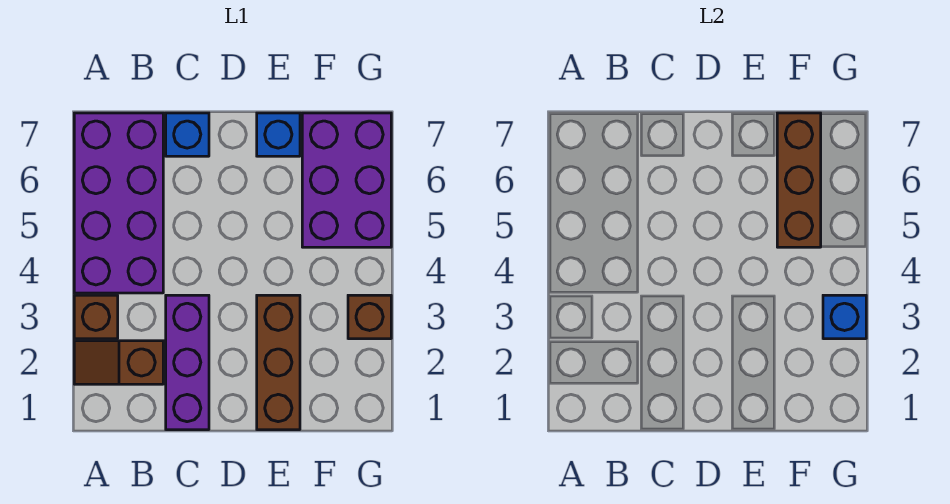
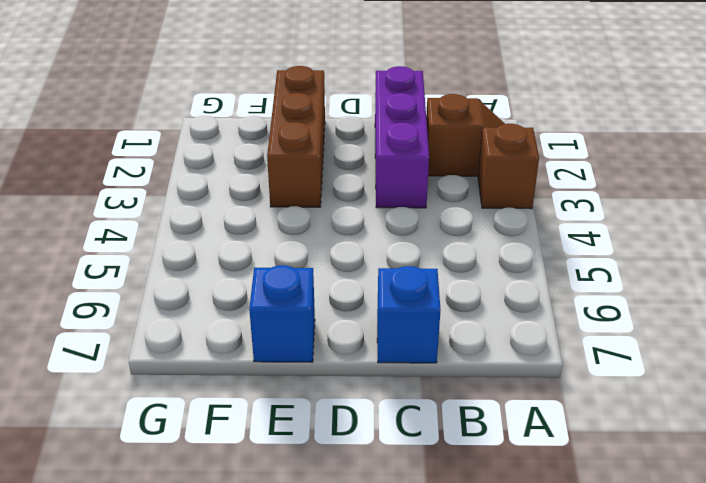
none -> purple brick A4:B7 level 1
none -> purple brick F5:G7 level 1

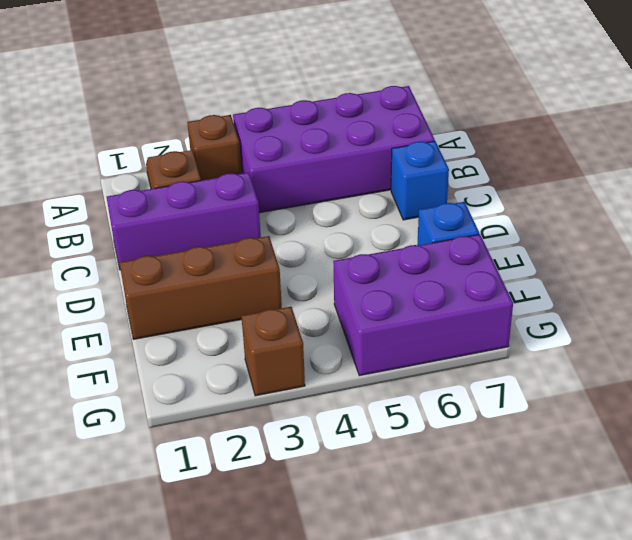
none -> brown brick F5:F7 level 2
none -> blue brick G3 level 2

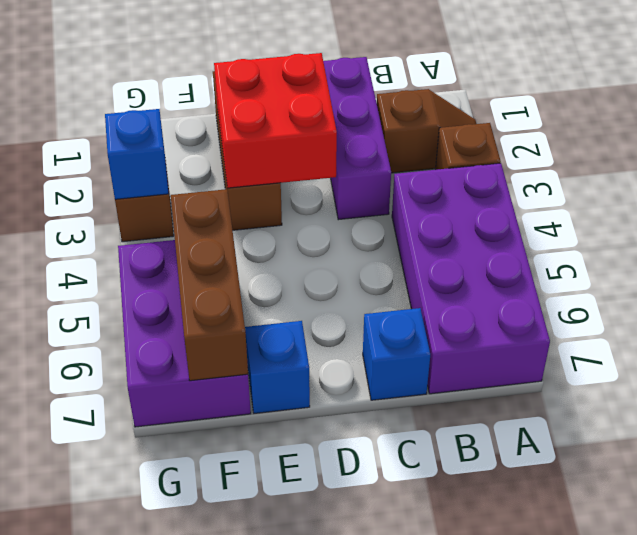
red brick D2:E3 level 2 -> none

